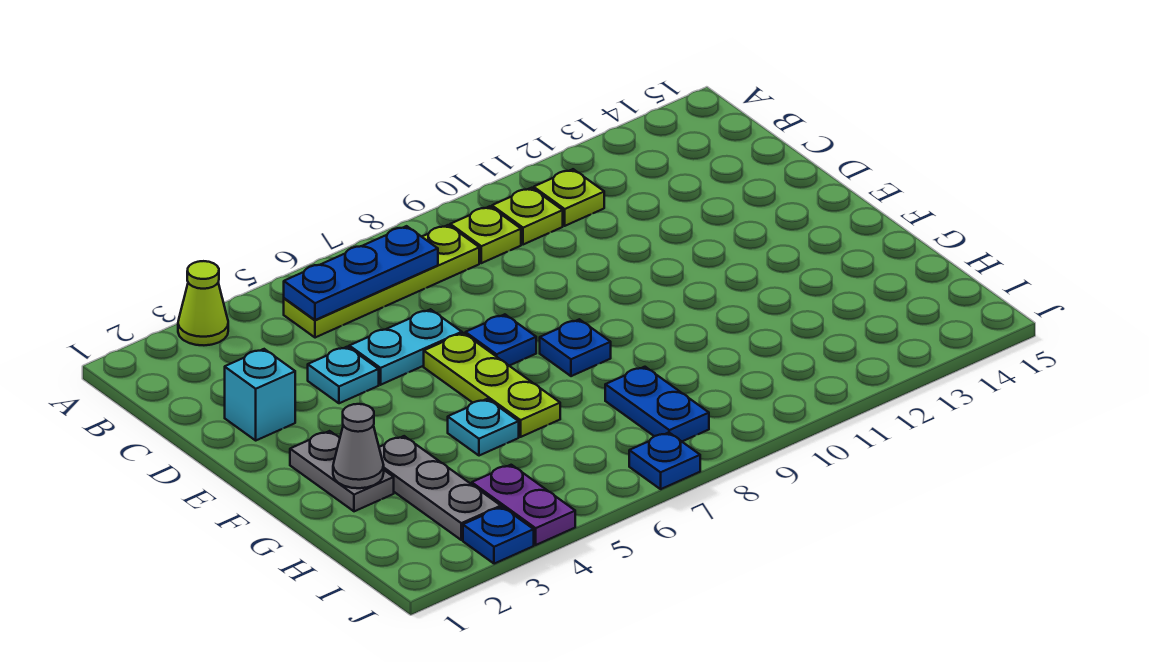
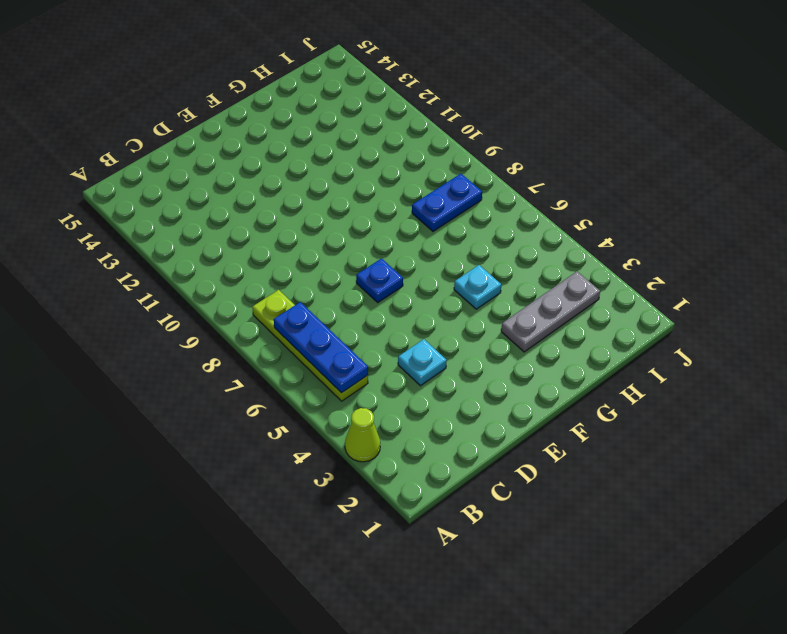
none -> lime plate B9 level 1
none -> lime plate B10 level 1
none -> lime plate B11 level 1

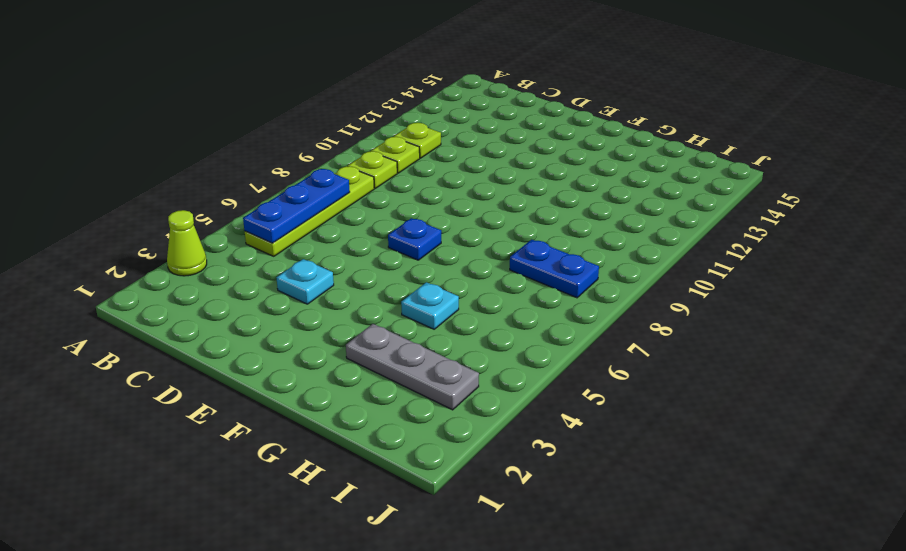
none -> cyan brick D2 level 1
none -> cyan plate D5:D6 level 1
none -> lime plate E6:G6 level 1

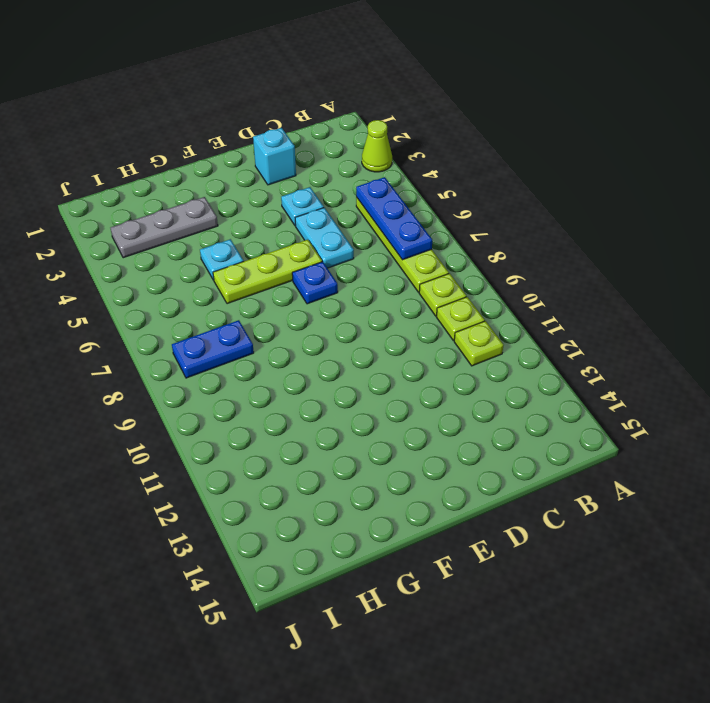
none -> grey plate F2:G2 level 1
none -> blue plate F8 level 1
none -> purple plate I4:J4 level 1

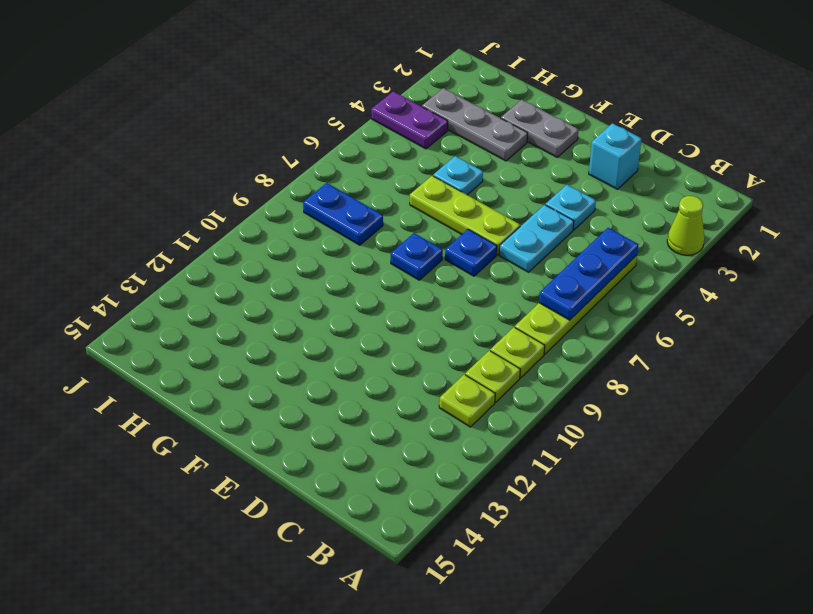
none -> blue plate J3 level 1
none -> blue plate J7 level 1
none -> grey cone G2 level 2

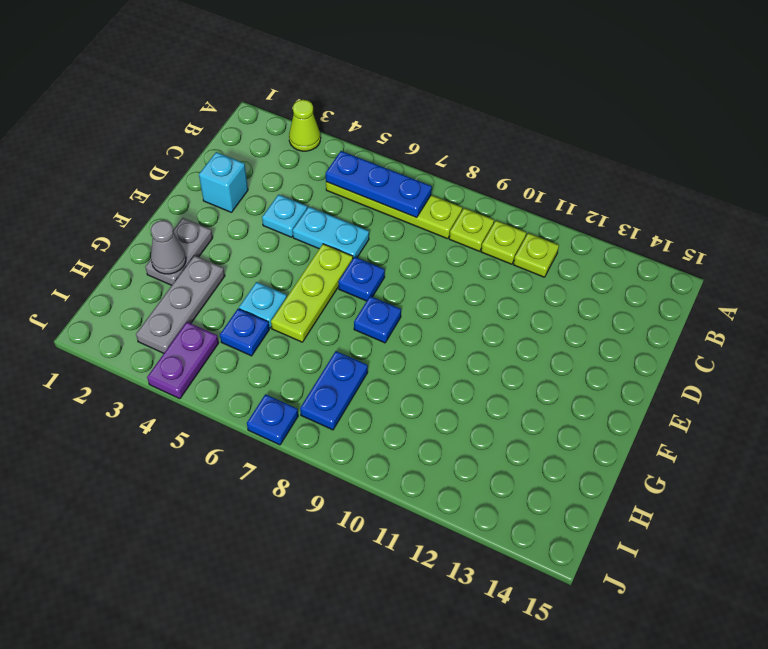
blue plate H5 level 1 -> blue plate J3 level 1

